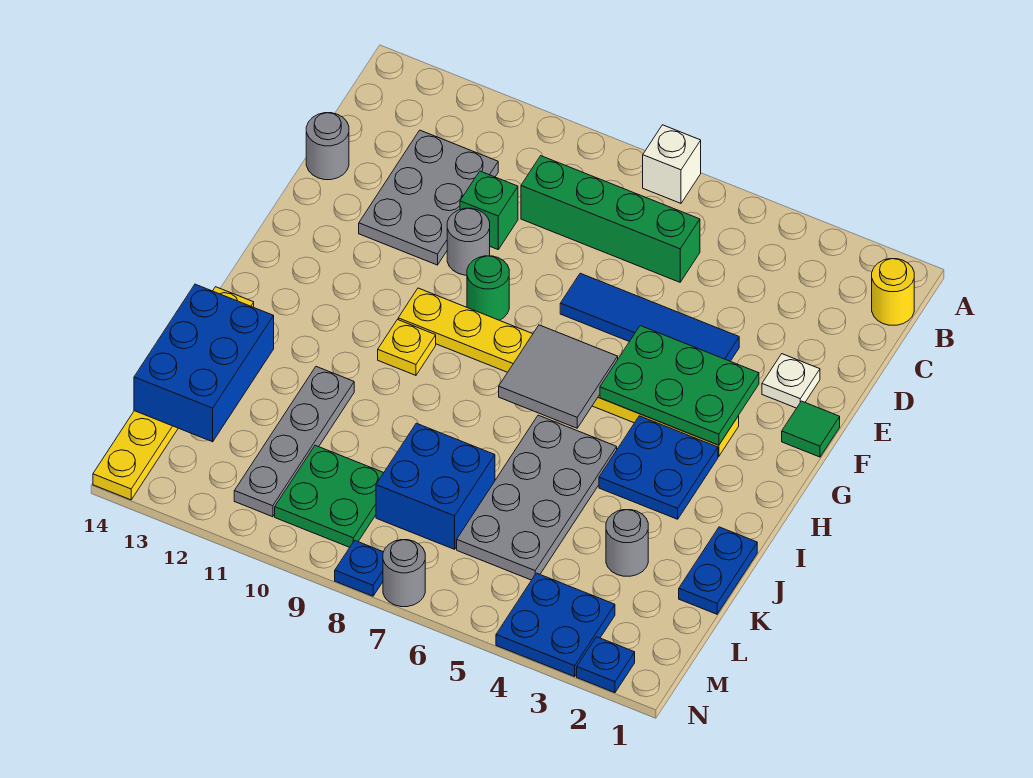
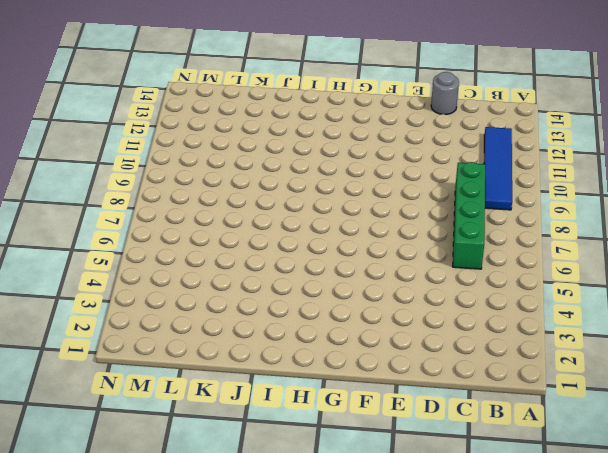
blue tile B9:B12 level 1 -> blue tile E4:E7 level 1
none -> white brick A7 level 1
none -> yellow round brick B1 level 1
none -> grey plate C11:E12 level 1

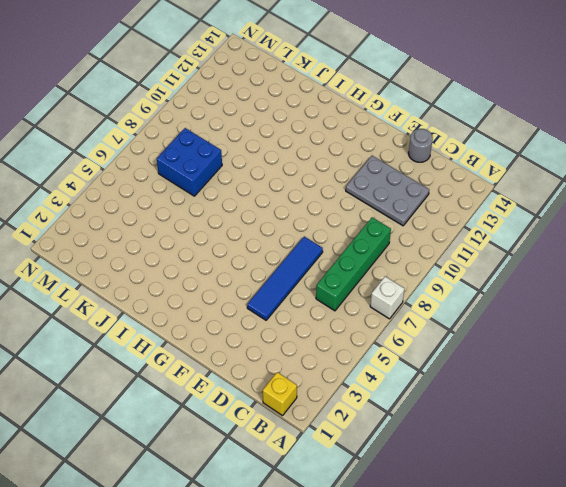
yellow brick B1 level 1 -> yellow round brick B1 level 1
none -> green brick D10 level 1
none -> white plate E2 level 1
none -> grey round brick E10 level 1

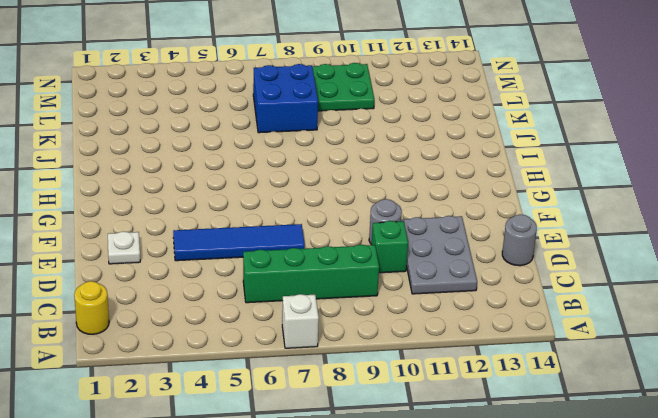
none -> green tile F1 level 1
none -> green round brick F9 level 1
none -> yellow plate G3:G10 level 1

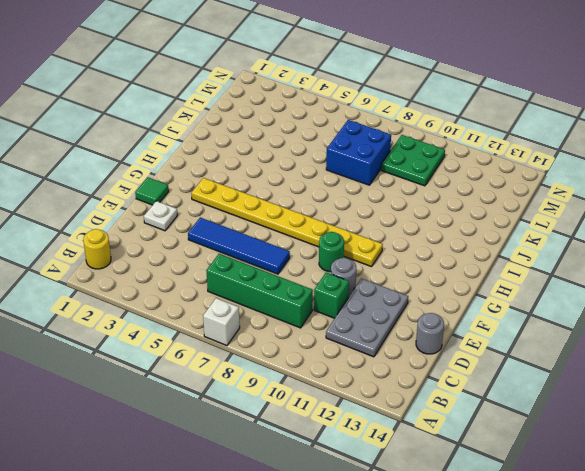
none -> blue plate H3:I4 level 1
none -> yellow plate H10 level 1
none -> grey plate I5:L6 level 1

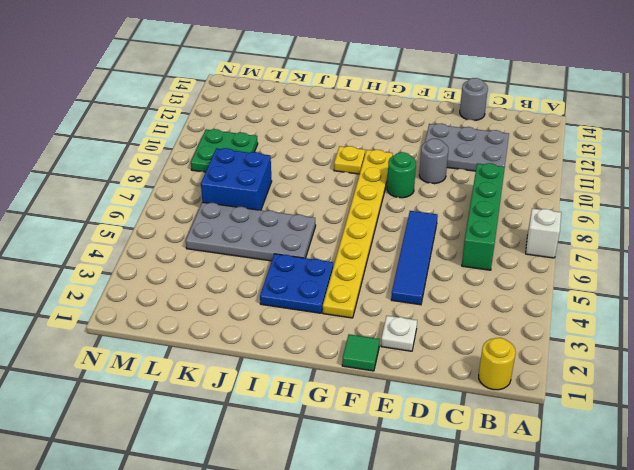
none -> green brick D10 level 1
none -> yellow plate I14:N14 level 1
none -> blue plate J1:K1 level 1

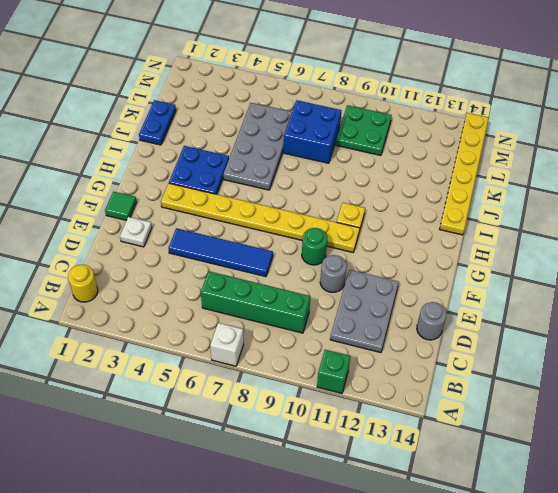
green brick A11 level 1 -> green brick D10 level 1
none -> grey plate J11:M11 level 1
none -> grey round brick K3 level 1
none -> blue plate M3:N4 level 1

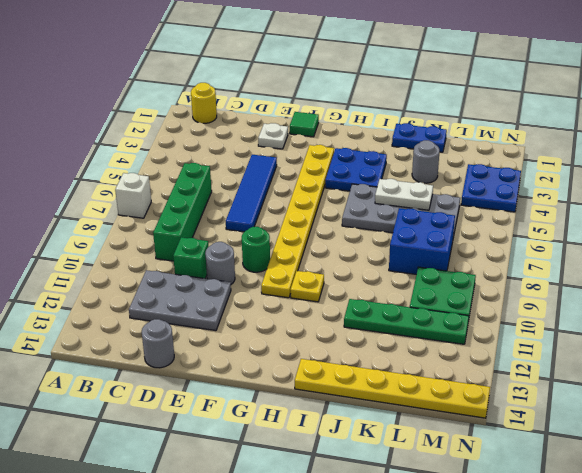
white plate J5:K5 level 2 -> none
green plate J11:M11 level 1 -> grey plate J11:M11 level 1
none -> blue plate N2 level 1
none -> grey round brick N7 level 1
none -> blue plate N8 level 1

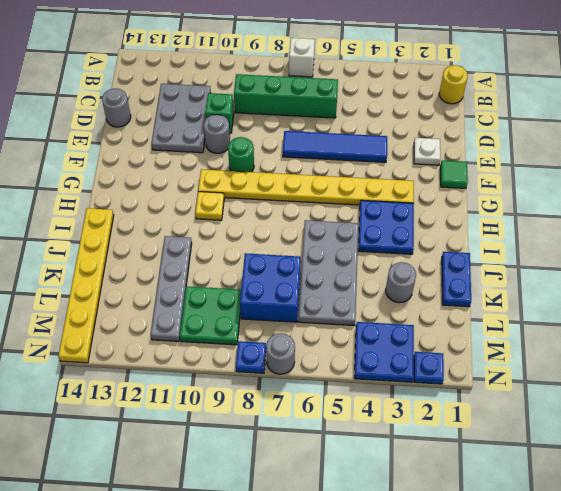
none -> green plate F3:G5 level 2
none -> grey tile G6:H7 level 2
none -> blue brick J13:L14 level 2

